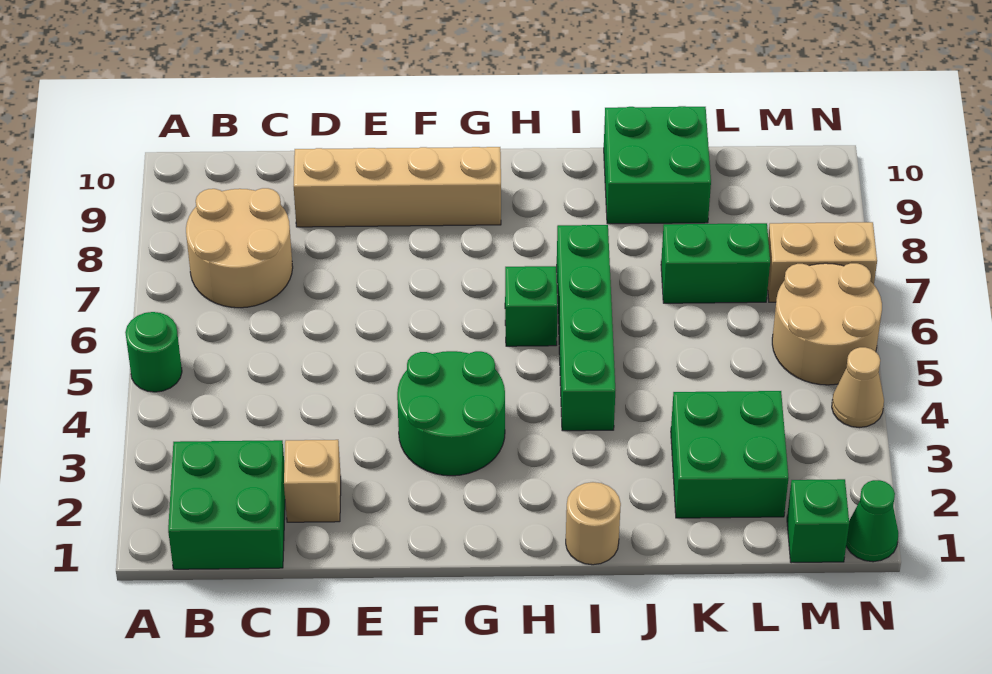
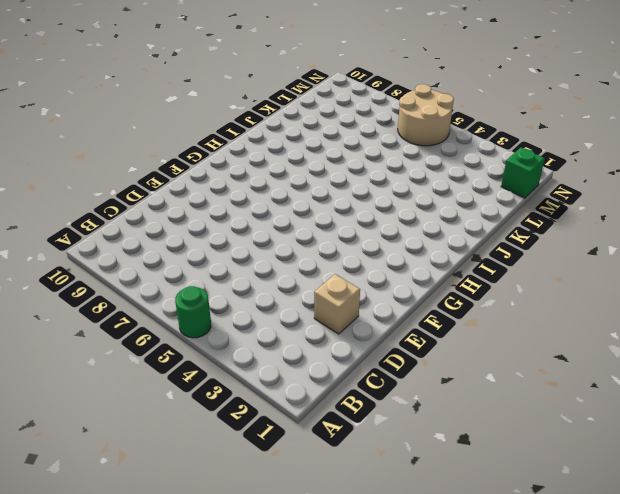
none -> green brick B1:C2 level 1
none -> tan round brick B7:C8 level 1
none -> tan brick D9:G9 level 1

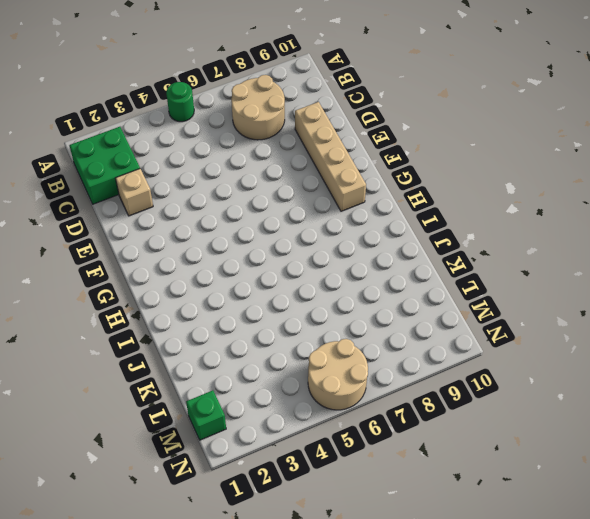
none -> green round brick F3:G4 level 1
none -> green brick H6 level 1
none -> tan round brick I1 level 1

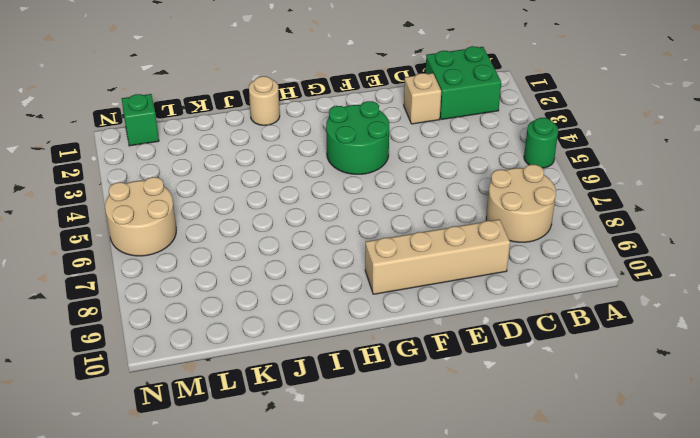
none -> green brick H6 level 1
none -> green brick I4:I7 level 1
none -> green brick J9:K10 level 1

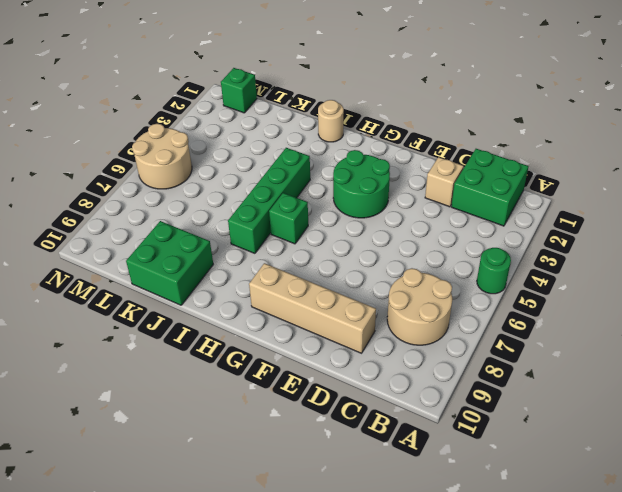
none -> green brick K2:L3 level 1
none -> green brick K7:L7 level 1
none -> tan brick M7:N7 level 1

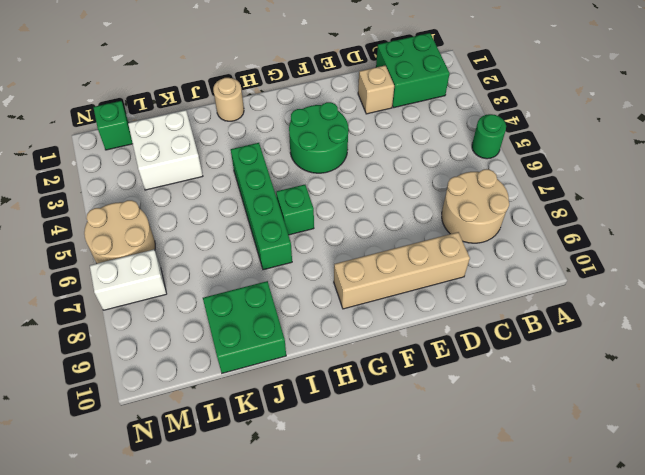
white brick K2:L3 level 1 -> green brick K2:L3 level 1
white brick M7:N7 level 1 -> tan brick M7:N7 level 1
none -> green brick K7:L7 level 1
none -> green cone N1 level 1
none -> tan cone N4 level 1

